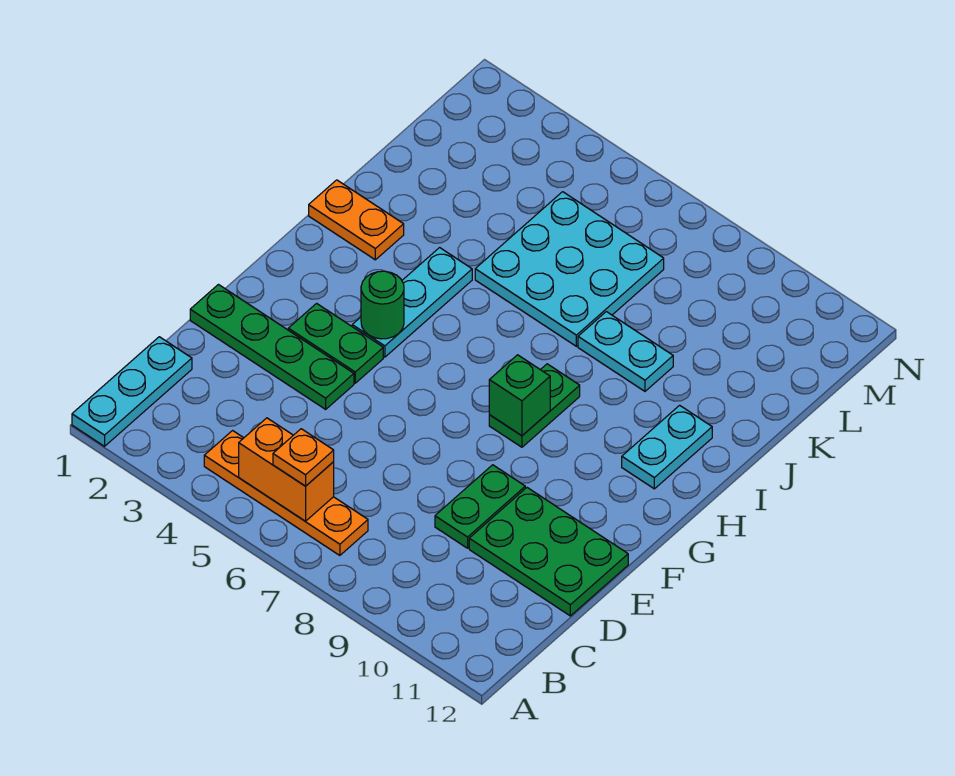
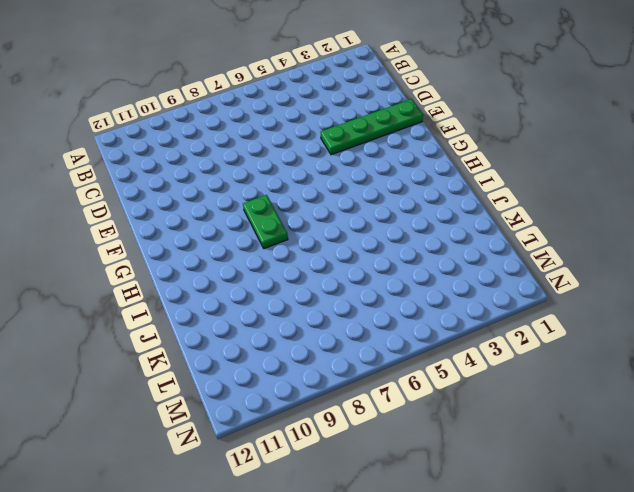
none -> cyan plate A1:C1 level 1
none -> orange plate B4:B7 level 1
none -> green plate D9:E9 level 1

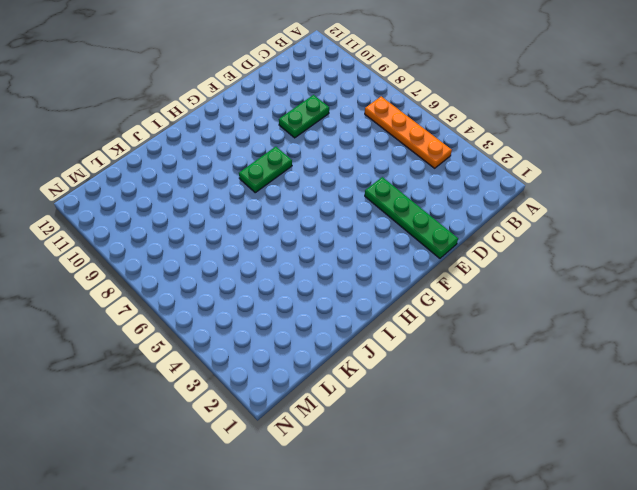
none -> cyan plate A1:C1 level 1
none -> green plate D10:E12 level 1
none -> green plate F3:F4 level 1

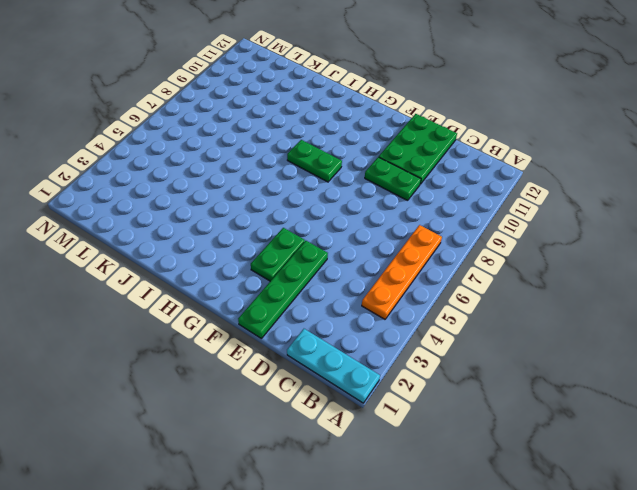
none -> cyan plate G4:I4 level 1
none -> cyan plate H11:I11 level 1
none -> orange plate I1:I2 level 1

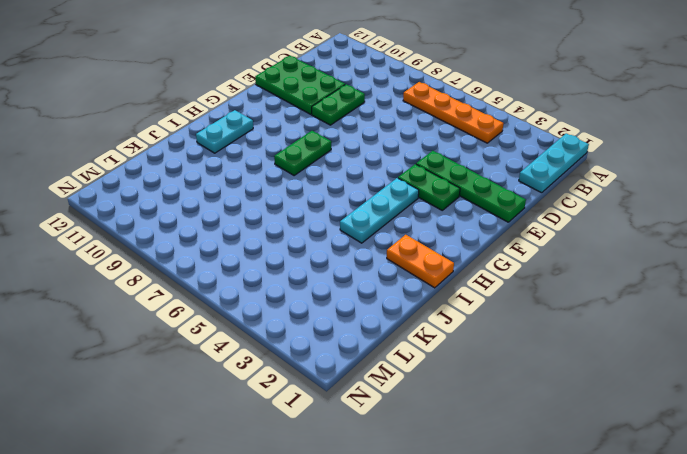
none -> cyan plate J5:L7 level 1
none -> cyan plate J8:J9 level 1
none -> orange brick B5:B6 level 2

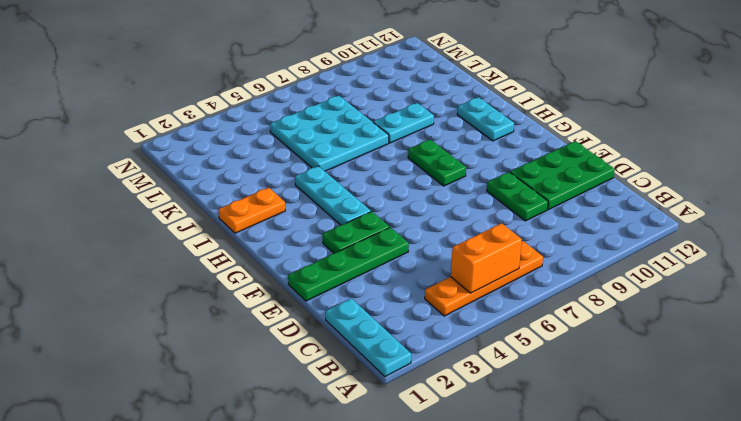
none -> green round brick G4 level 2
none -> green brick G8 level 2
none -> orange plate B6 level 3

